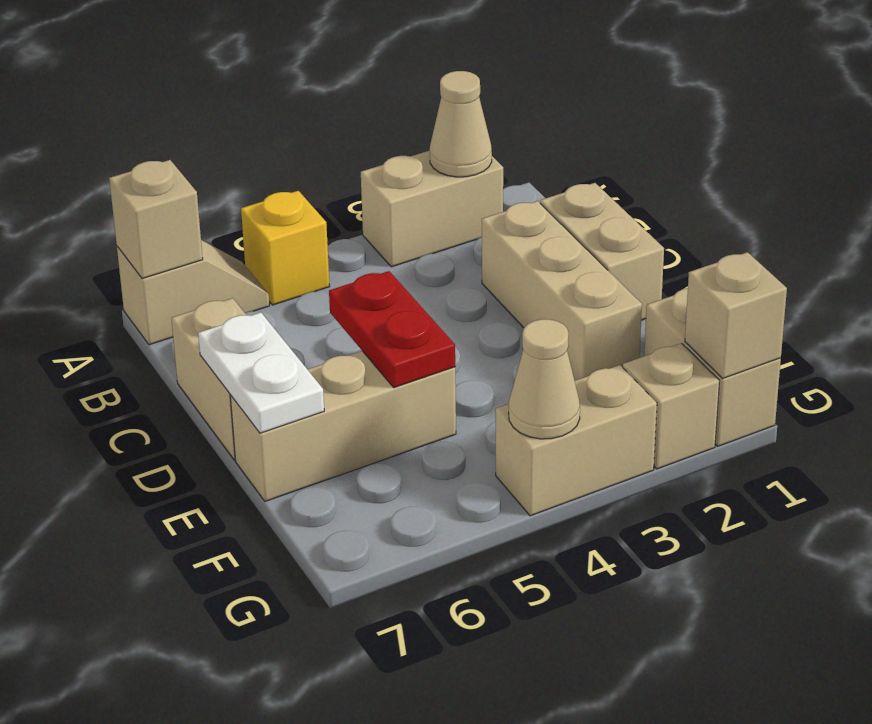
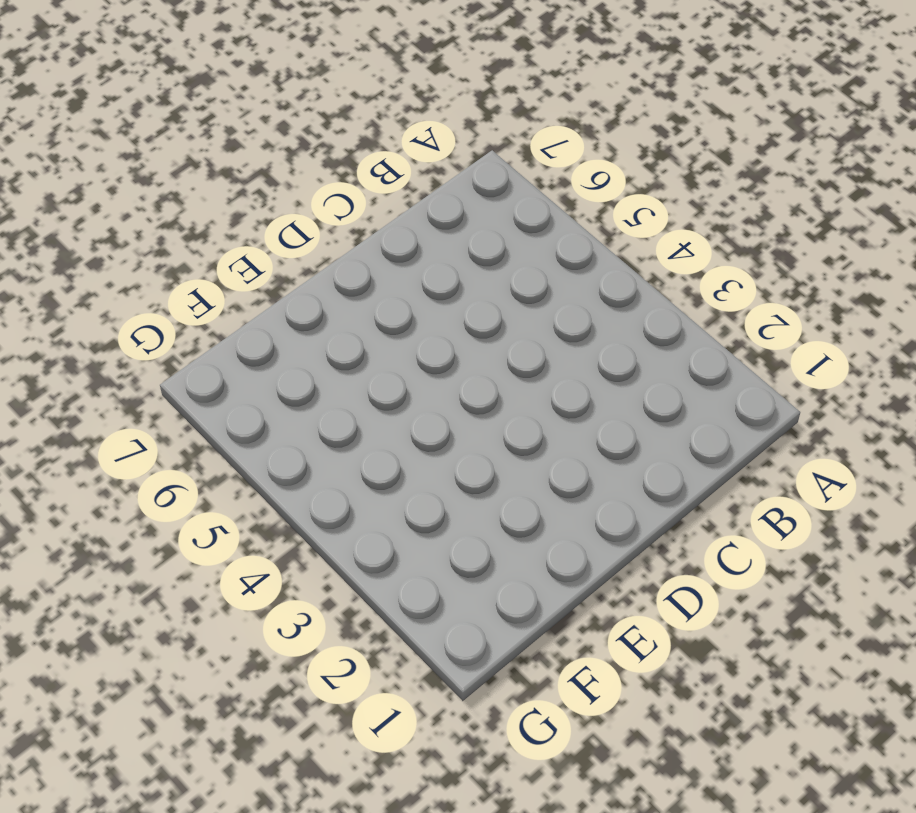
none -> tan brick A2:A3 level 1
none -> yellow brick A5 level 1
none -> tan slope A6:A7 level 1 top 7

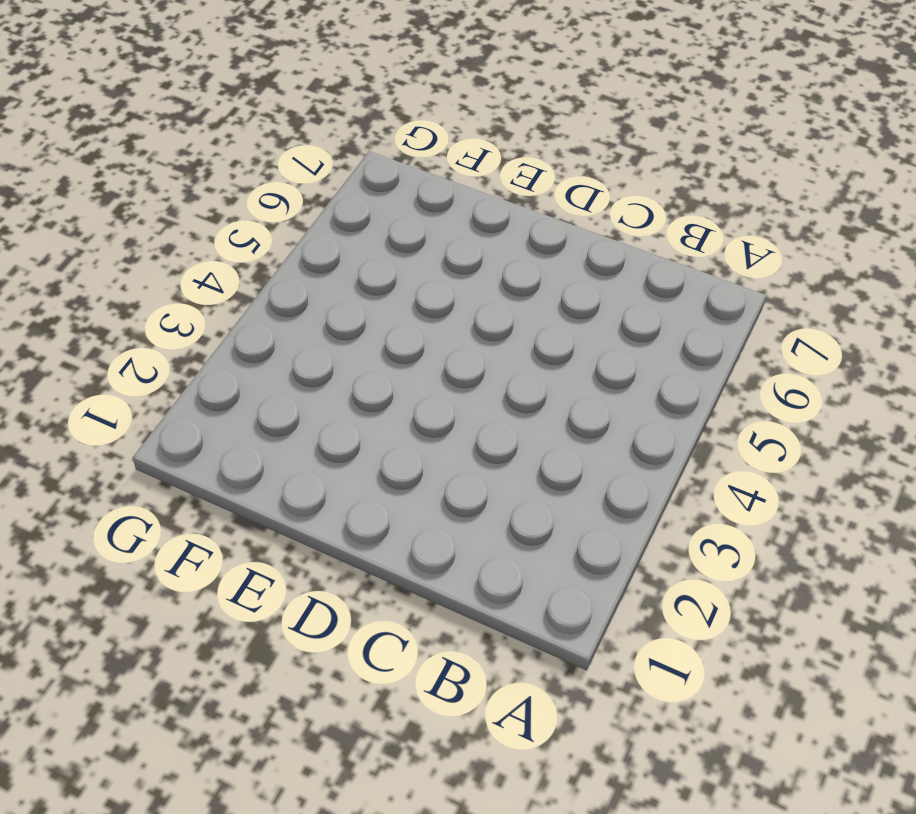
none -> tan brick A2:A3 level 1
none -> yellow brick A5 level 1
none -> tan slope A6:A7 level 1 top 7

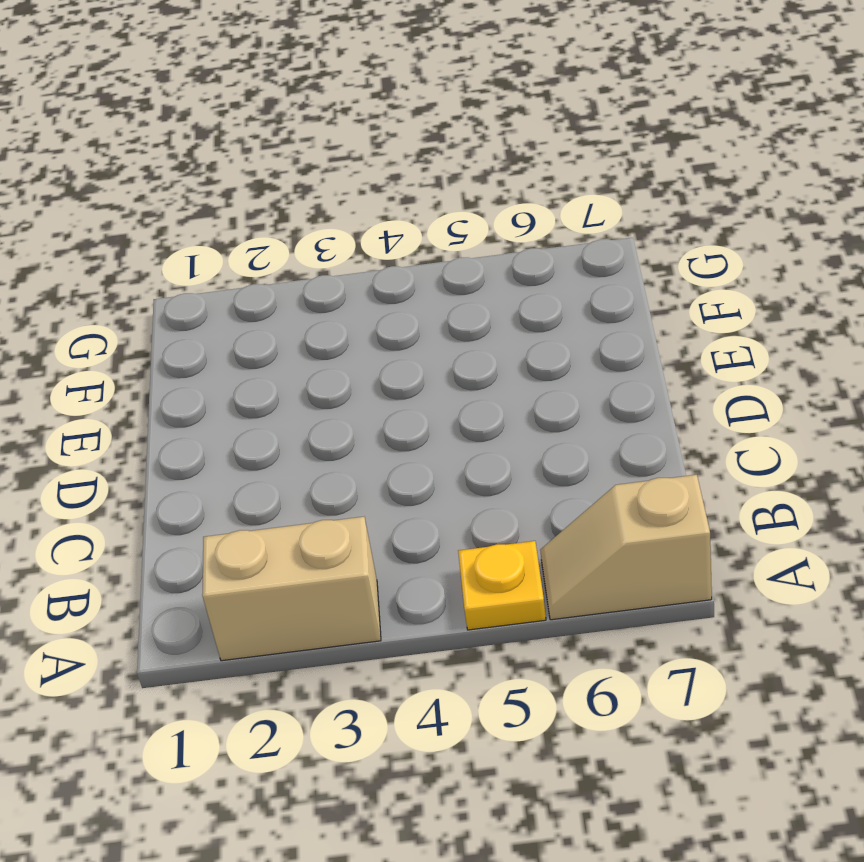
yellow plate A5 level 1 -> yellow brick A5 level 1
none -> tan brick C1:D1 level 1
none -> tan brick C2:E2 level 1
none -> tan brick C7:D7 level 1

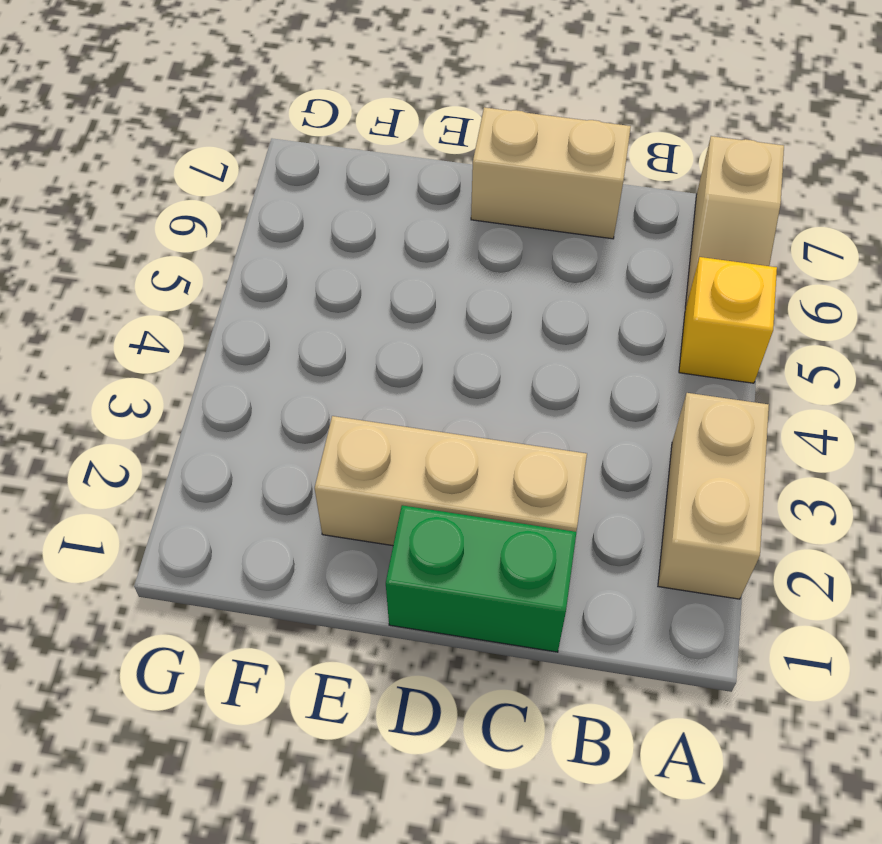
green brick C1:D1 level 1 -> tan brick C1:D1 level 1
none -> tan brick E5:E7 level 1
none -> tan brick F1:G1 level 1
none -> tan brick G2 level 1

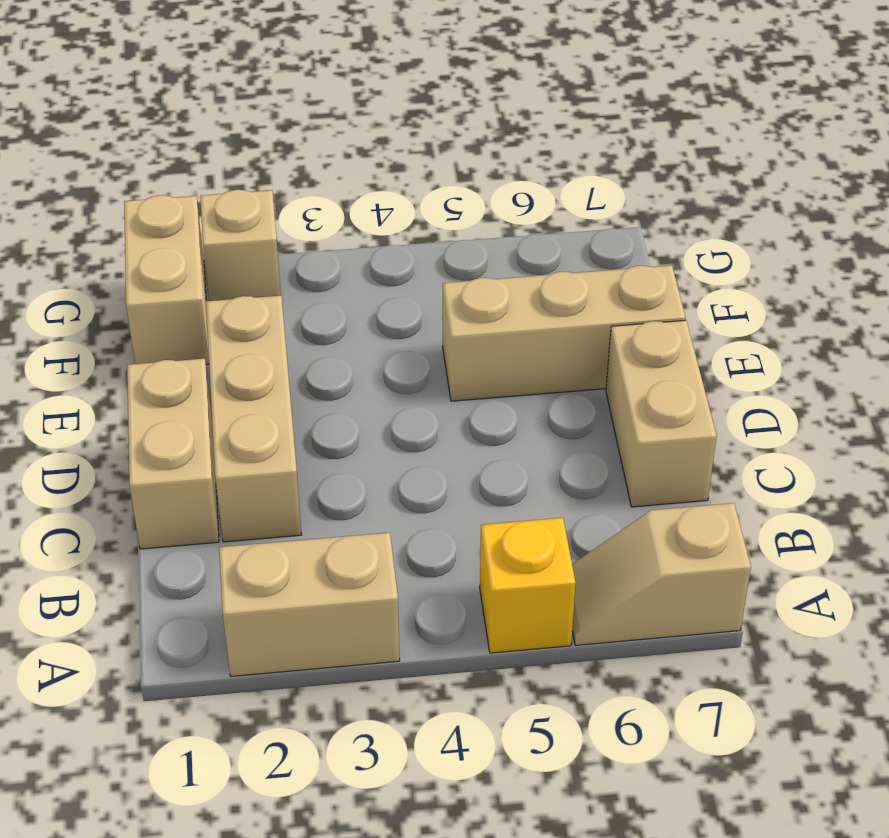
none -> tan brick G3:G4 level 1
none -> tan cone A2 level 2
none -> tan brick A7 level 2

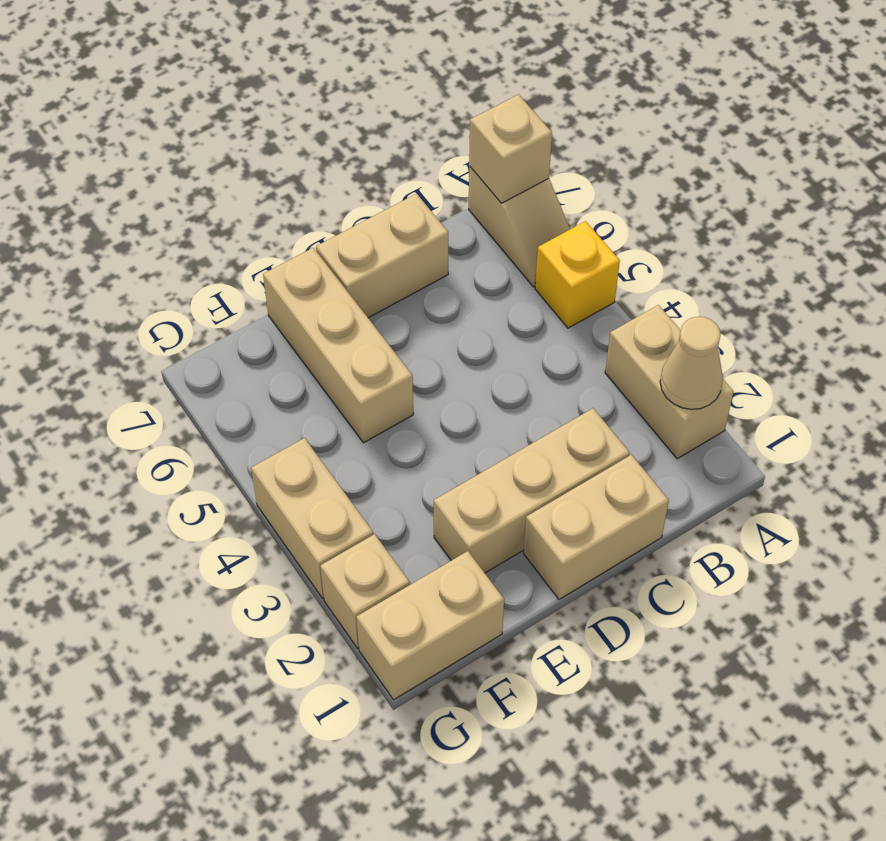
none -> red plate D5:E5 level 2
none -> white plate D7:E7 level 2
none -> tan brick G1 level 2

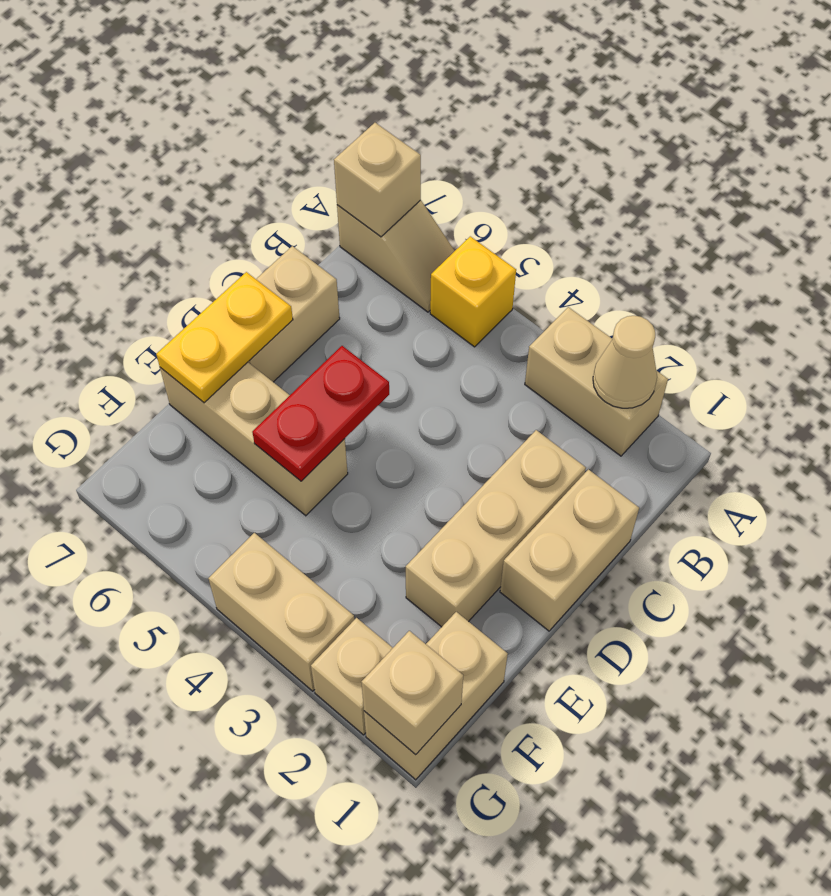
yellow plate D7:E7 level 2 -> white plate D7:E7 level 2
none -> tan cone G4 level 2

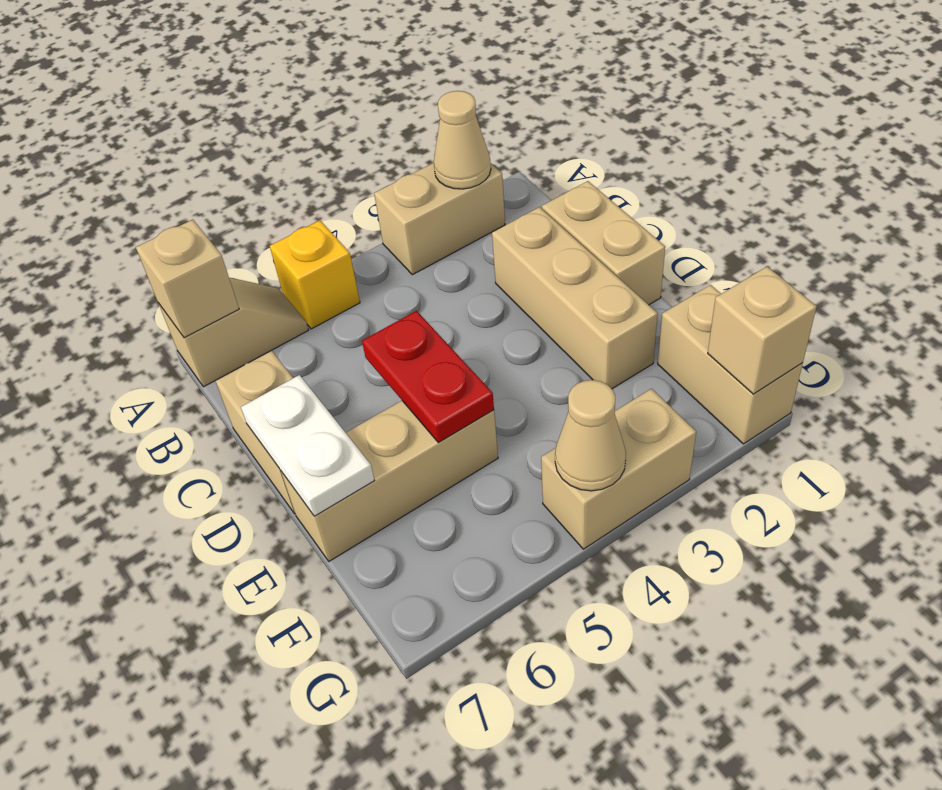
none -> tan brick G2 level 1

